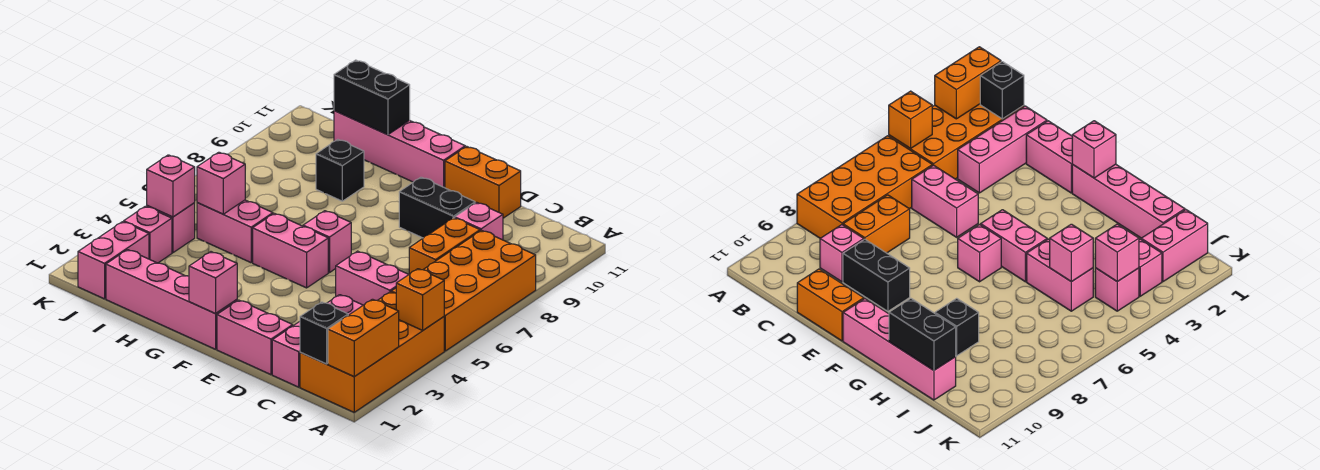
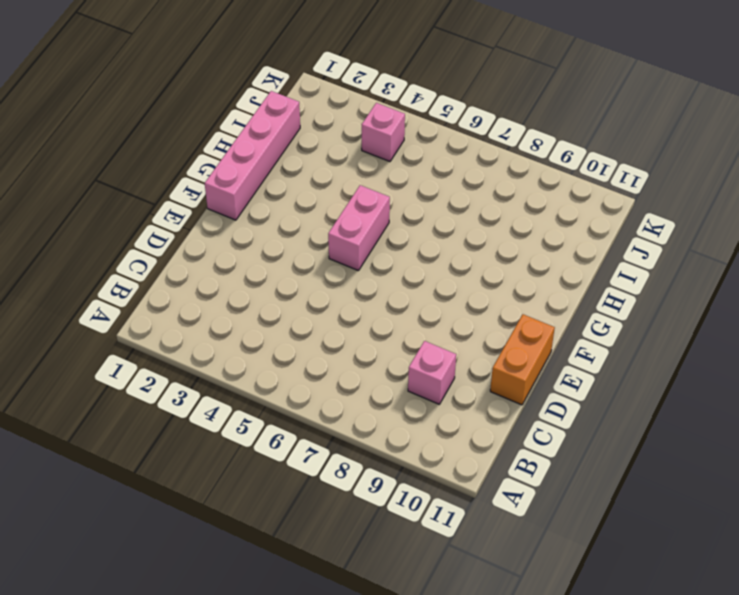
none -> orange brick A1:B4 level 1
none -> orange brick A5:B8 level 1
none -> pink brick C1:C3 level 1

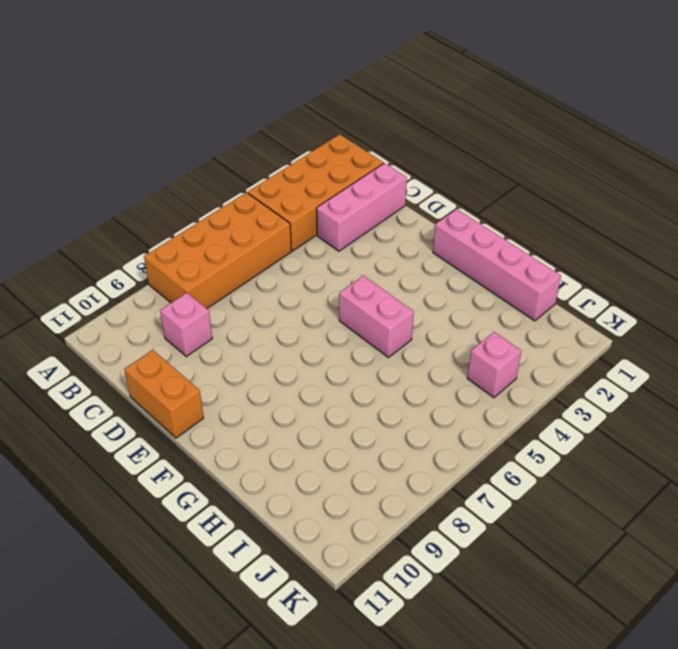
none -> pink brick C5:D5 level 1
none -> orange brick C7:C8 level 1
none -> pink brick D1:E1 level 1

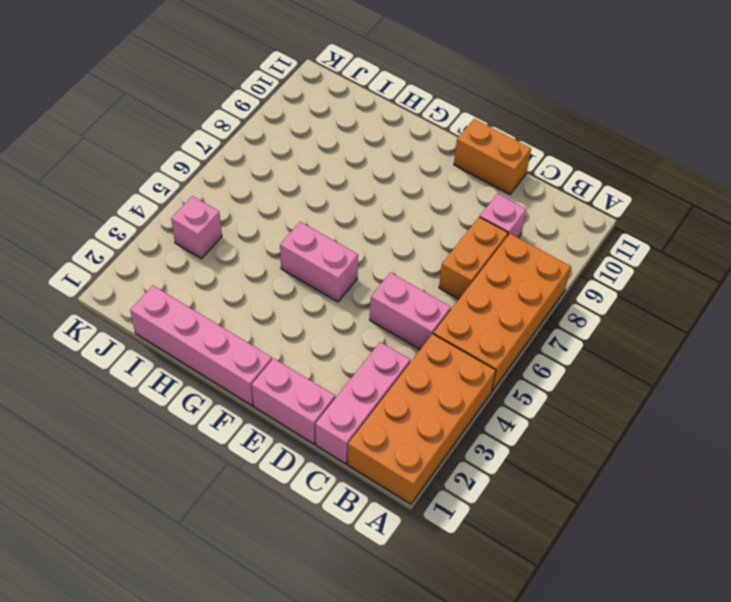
none -> black brick D9:E9 level 1
none -> pink brick F6 level 1
none -> pink brick F11:I11 level 1

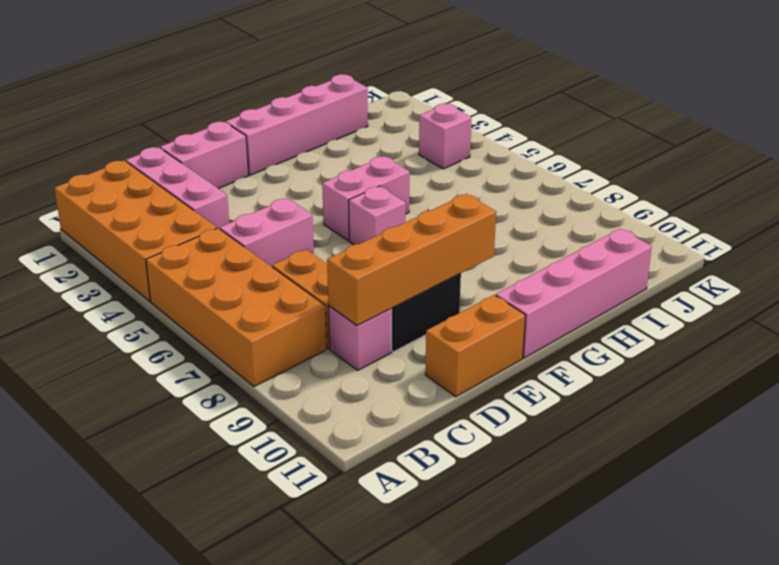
orange brick C9:F9 level 2 -> none
none -> pink brick H5:I5 level 1
none -> black brick H9 level 1
none -> pink brick J1:J2 level 1

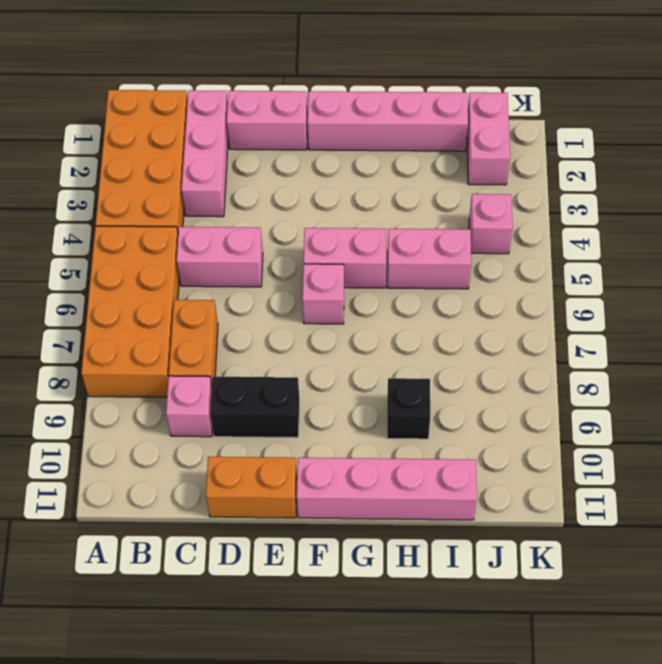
none -> pink brick J3 level 1
none -> orange brick A1:A2 level 2
none -> orange brick A4 level 2

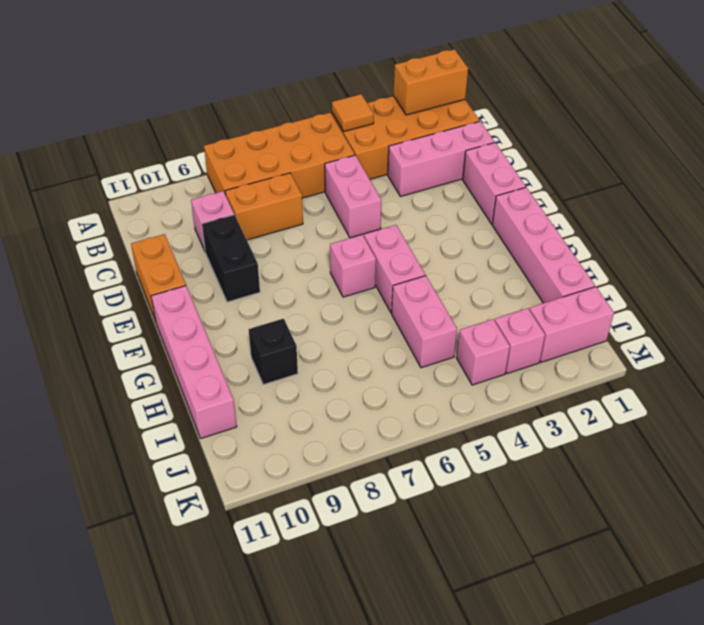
orange tile A4 level 2 -> orange brick A4 level 2
none -> black brick B1 level 2
none -> pink brick F1 level 2
none -> black brick H11:I11 level 2

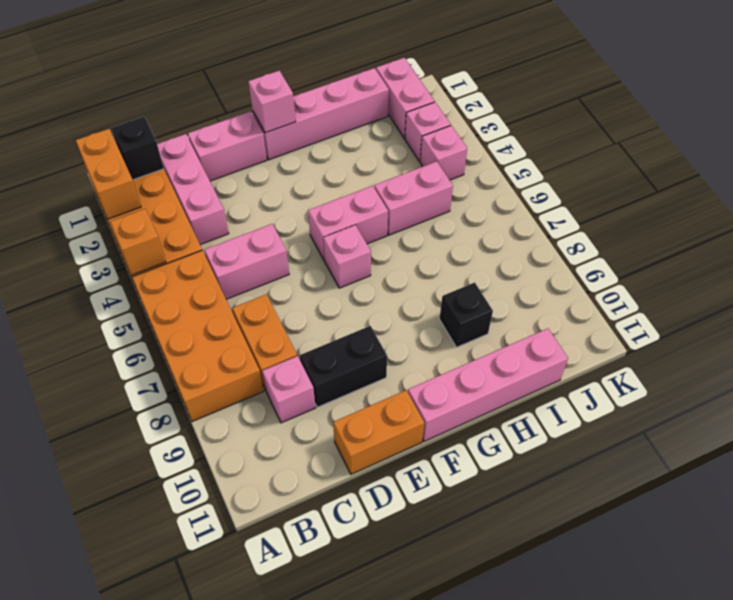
none -> black brick H11:I11 level 2
none -> pink brick I5 level 2
none -> pink brick J4 level 2

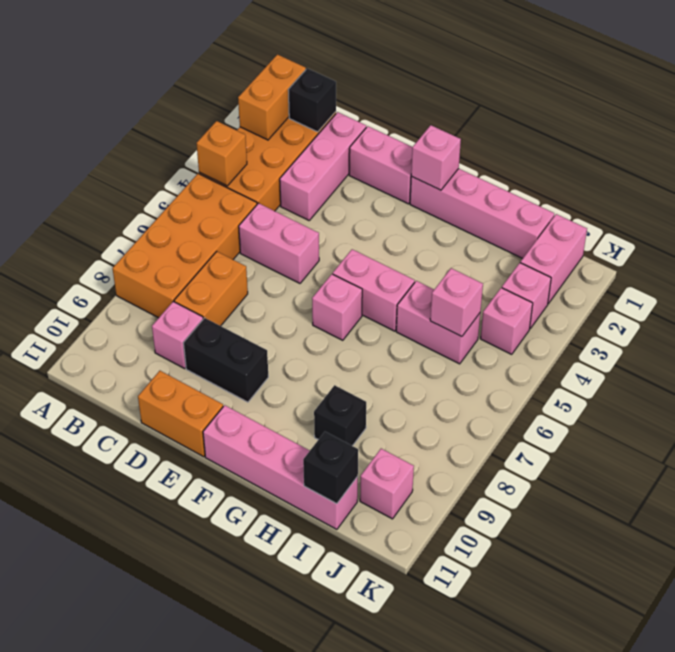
black brick I11 level 2 -> black brick H11:I11 level 2
pink brick J10 level 1 -> pink brick J4 level 2

